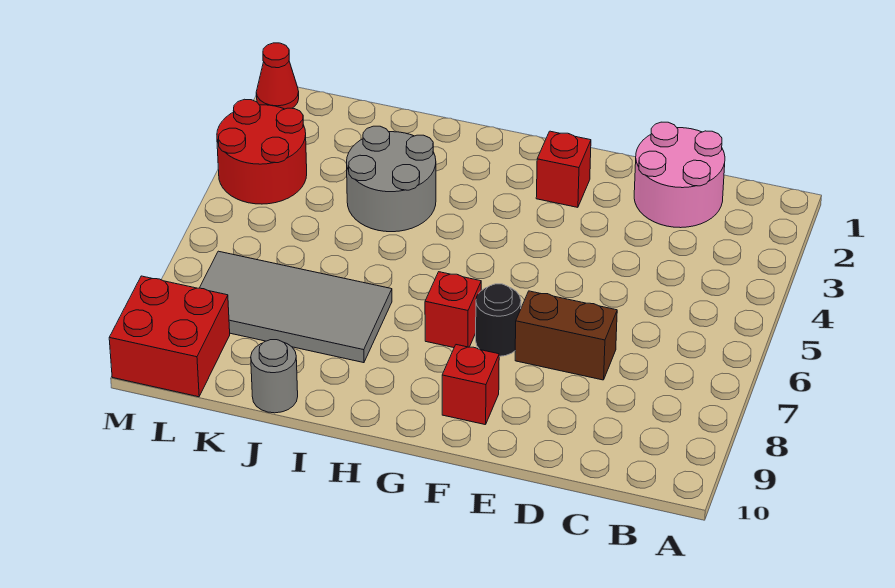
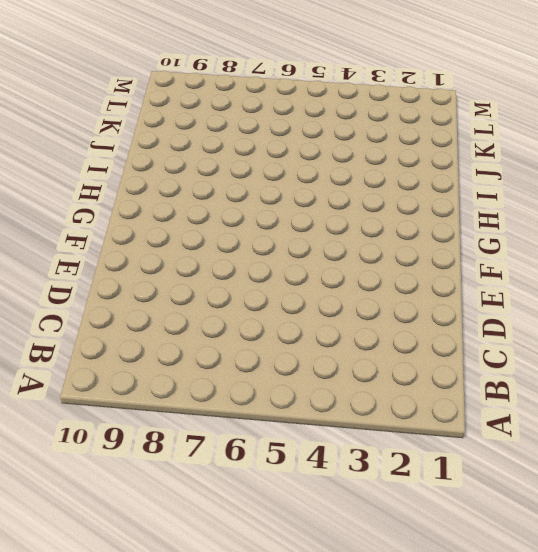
none -> pink round brick C1:D2 level 1
none -> brown brick D7:E7 level 1
none -> red brick F2 level 1

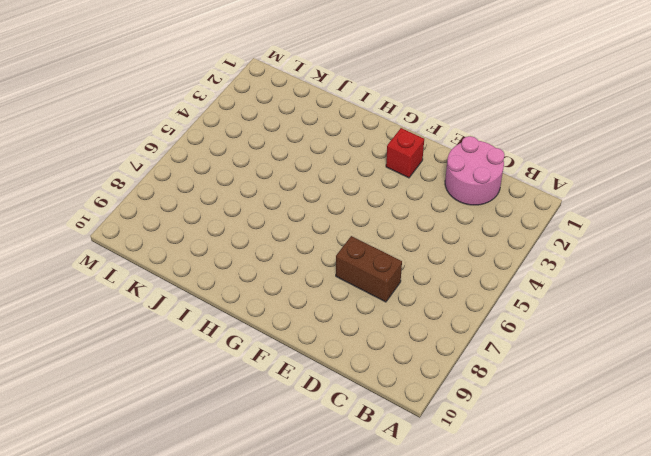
none -> black round brick F7 level 1
none -> red brick F9 level 1
none -> red brick G7 level 1

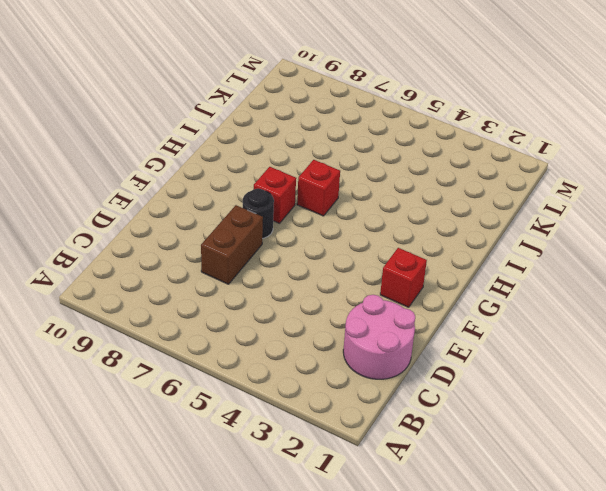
red brick H6 level 1 -> red brick F9 level 1
none -> grey round brick I3:J4 level 1
none -> grey tile I7:L8 level 1
none -> grey round brick J10 level 1

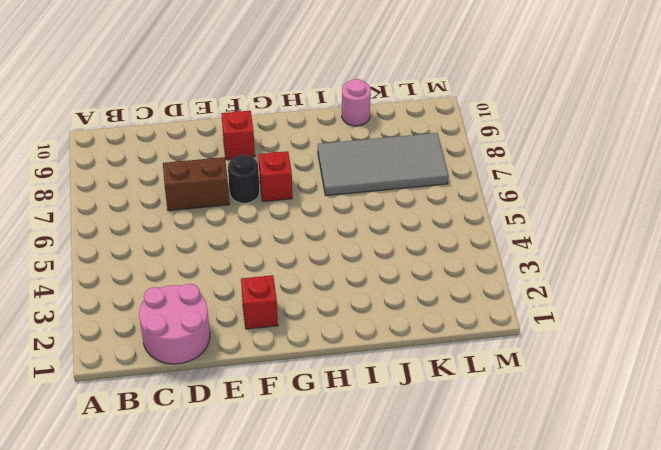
pink round brick J10 level 1 -> grey round brick J10 level 1
none -> grey round brick I3:J4 level 1
none -> red round brick L3:M4 level 1
none -> red brick L9:M10 level 1

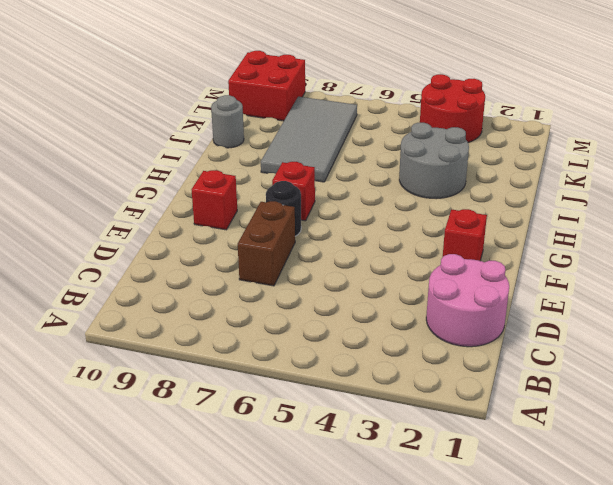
none -> red cone M1 level 1

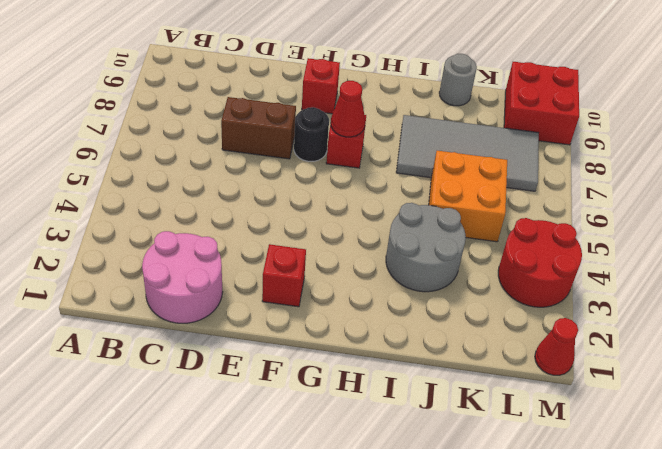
red cone G7 level 2 -> none
orange brick J5:K6 level 1 -> none

